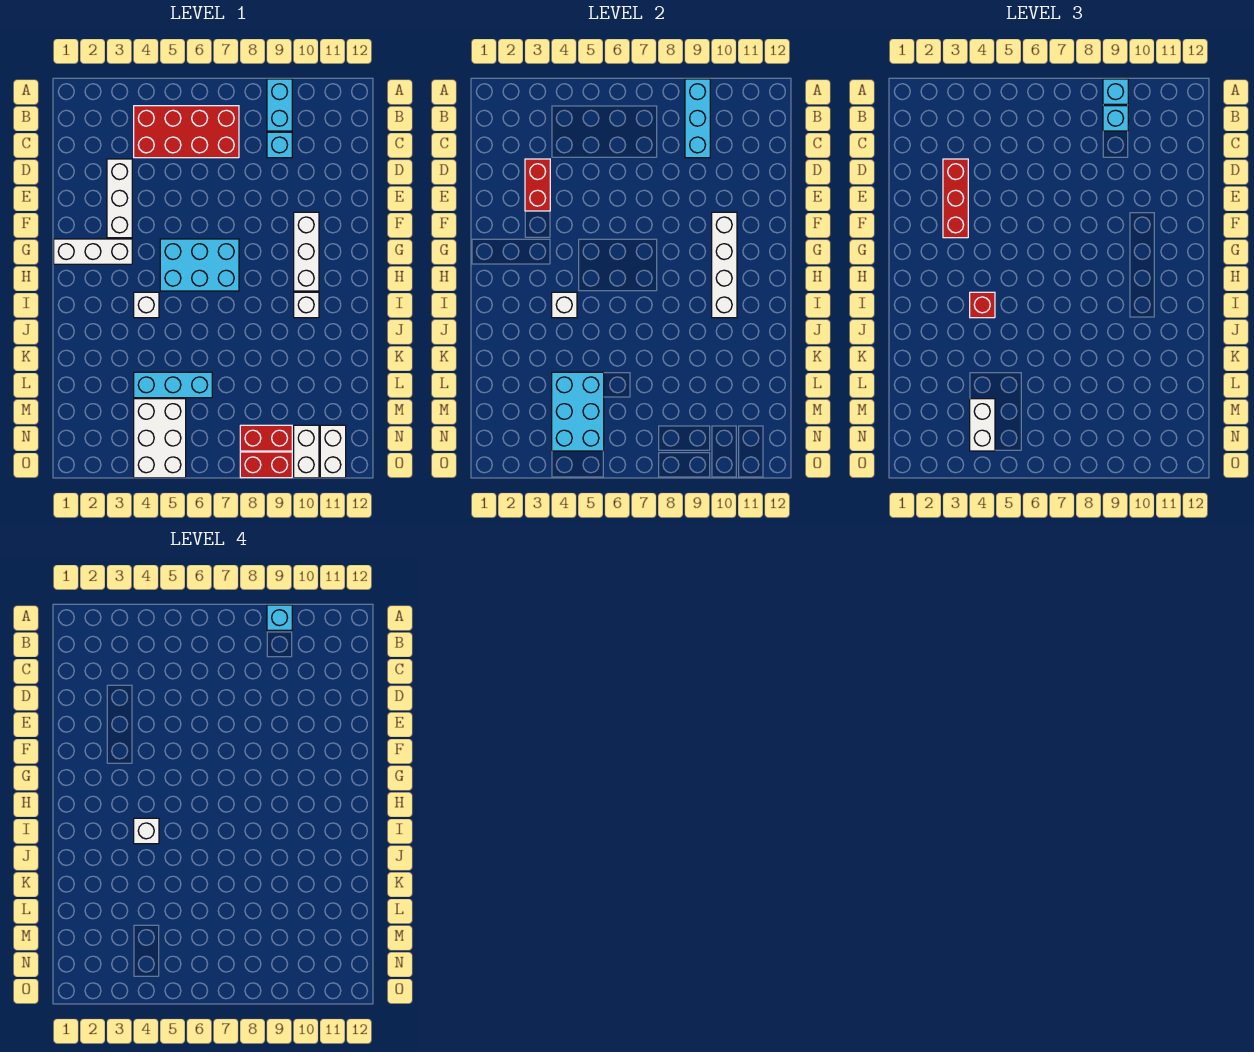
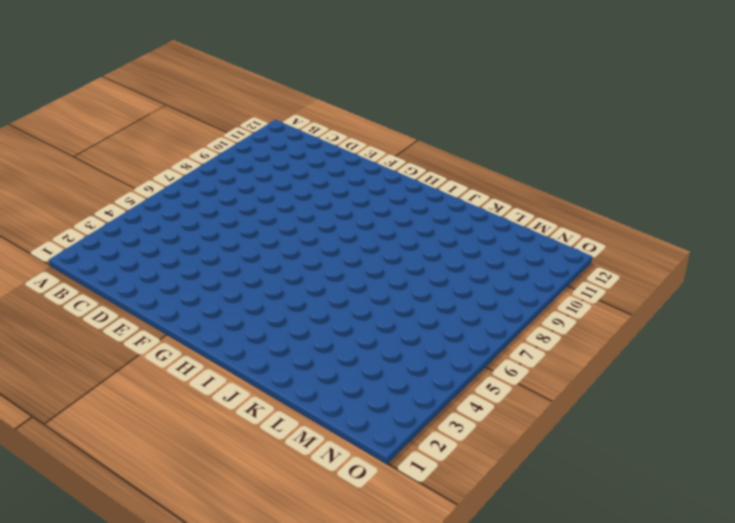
none -> cyan brick A9:B9 level 1
none -> red brick B4:C7 level 1
none -> cyan brick C9 level 1

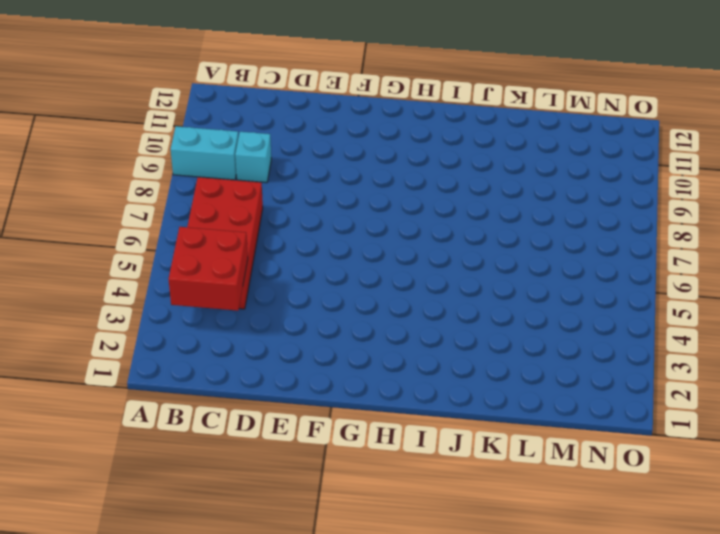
red brick B3:C4 level 2 -> none
none -> white brick D3:F3 level 1
none -> white brick F10:H10 level 1
none -> white brick G1:G3 level 1

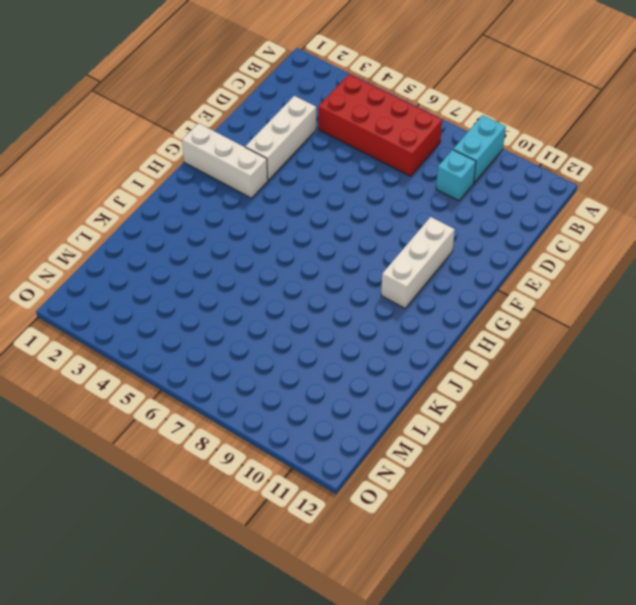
none -> cyan brick G5:H7 level 1
none -> white brick I4 level 1
none -> white brick I10 level 1

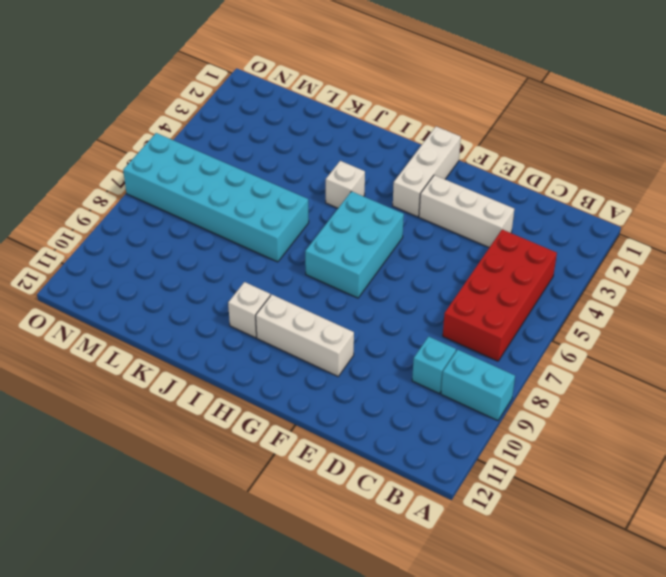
cyan brick J6:O7 level 1 -> cyan brick L4:L6 level 1
none -> white brick M4:O5 level 1
none -> red brick N8:N9 level 1
none -> white brick N10:O10 level 1

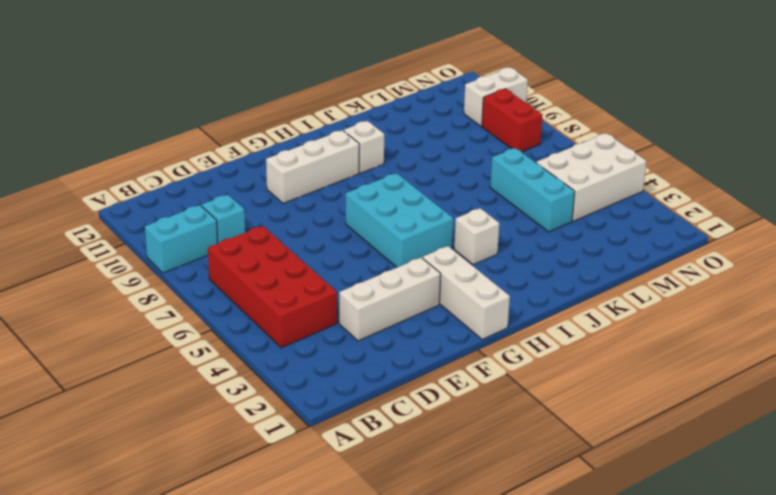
none -> white brick N11:O11 level 1
none -> red brick O8:O9 level 1
none -> cyan brick A9:C9 level 2

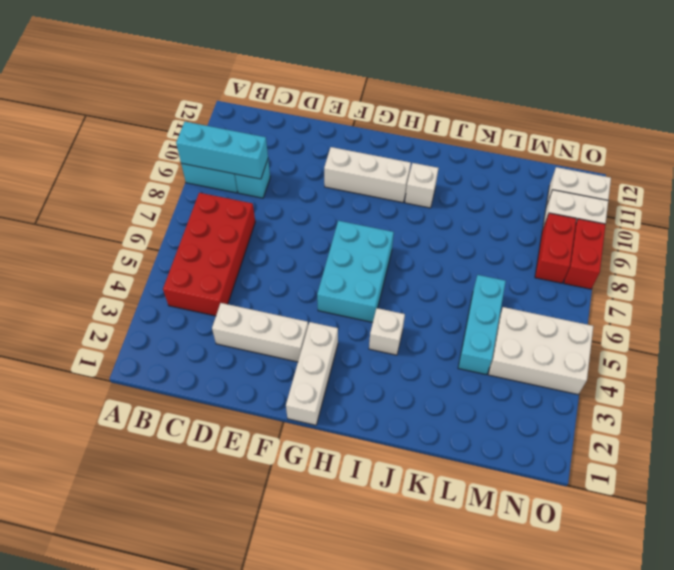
none -> red brick D3:E3 level 2
none -> white brick F10:I10 level 2
none -> white brick I4 level 2

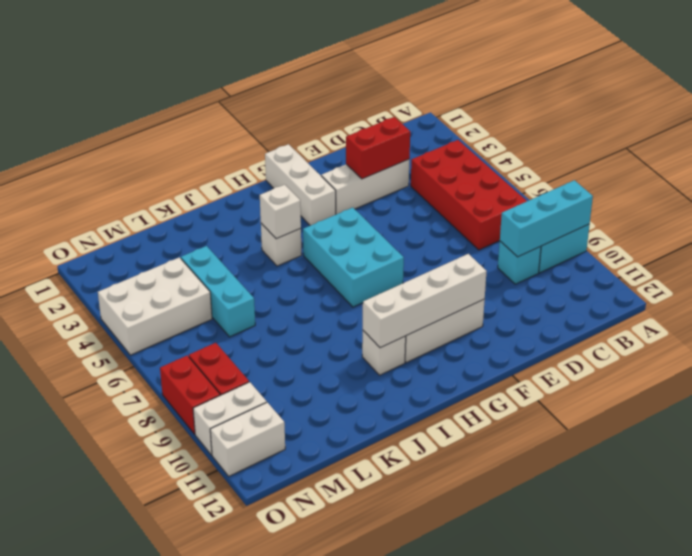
none -> cyan brick L4:N5 level 2
none -> cyan brick A9 level 3
none -> cyan brick B9 level 3

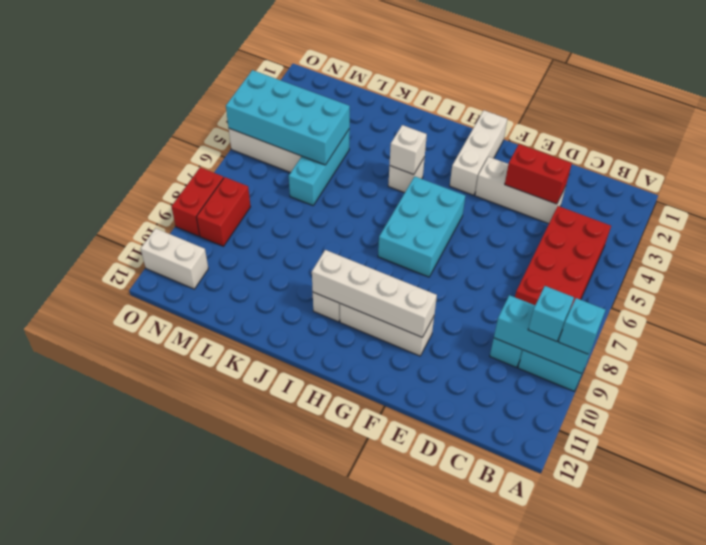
cyan brick L4:O5 level 2 -> cyan brick L4:N5 level 2
none -> white brick N10:O10 level 1
none -> red brick D3:F3 level 3
none -> red brick I4 level 3

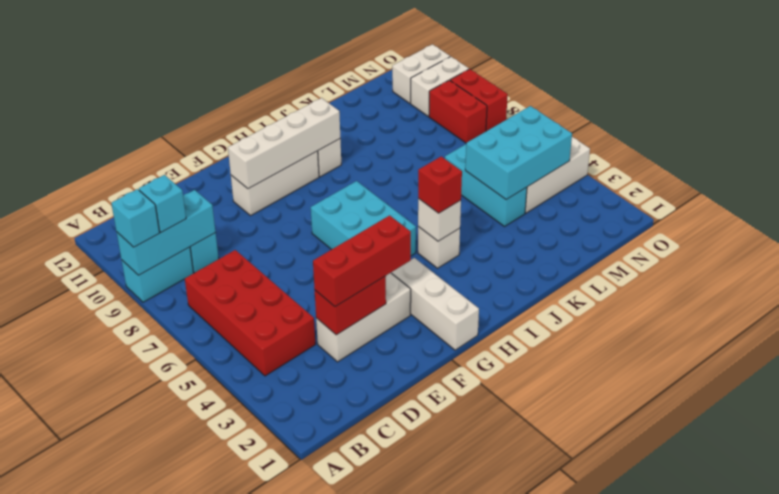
none -> white brick M4:N4 level 3
none -> cyan brick A9 level 4
none -> white brick I4 level 4

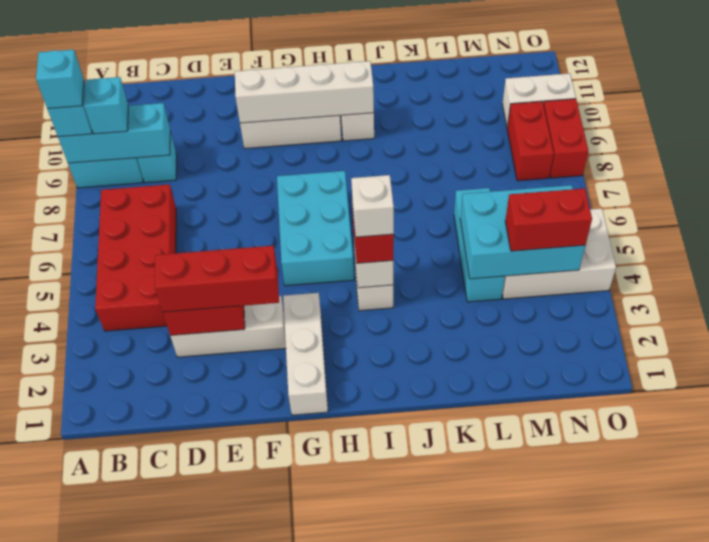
red brick M4:N4 level 3 -> white brick M4:N4 level 3
none -> white brick N11:O11 level 1

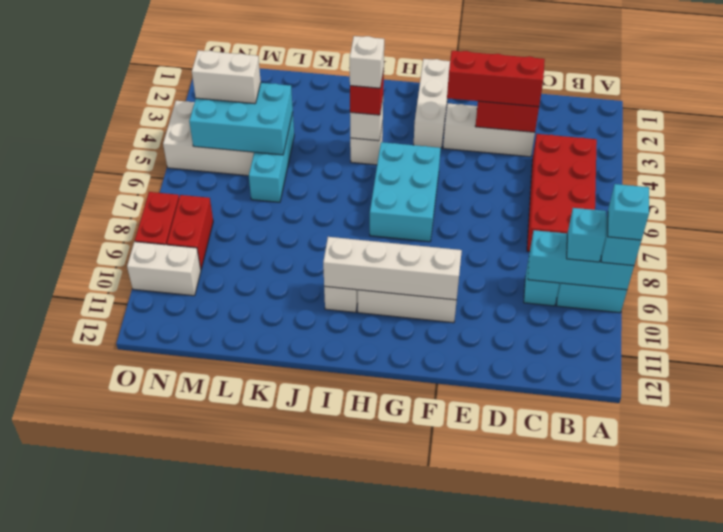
none -> white brick N11:O11 level 1

